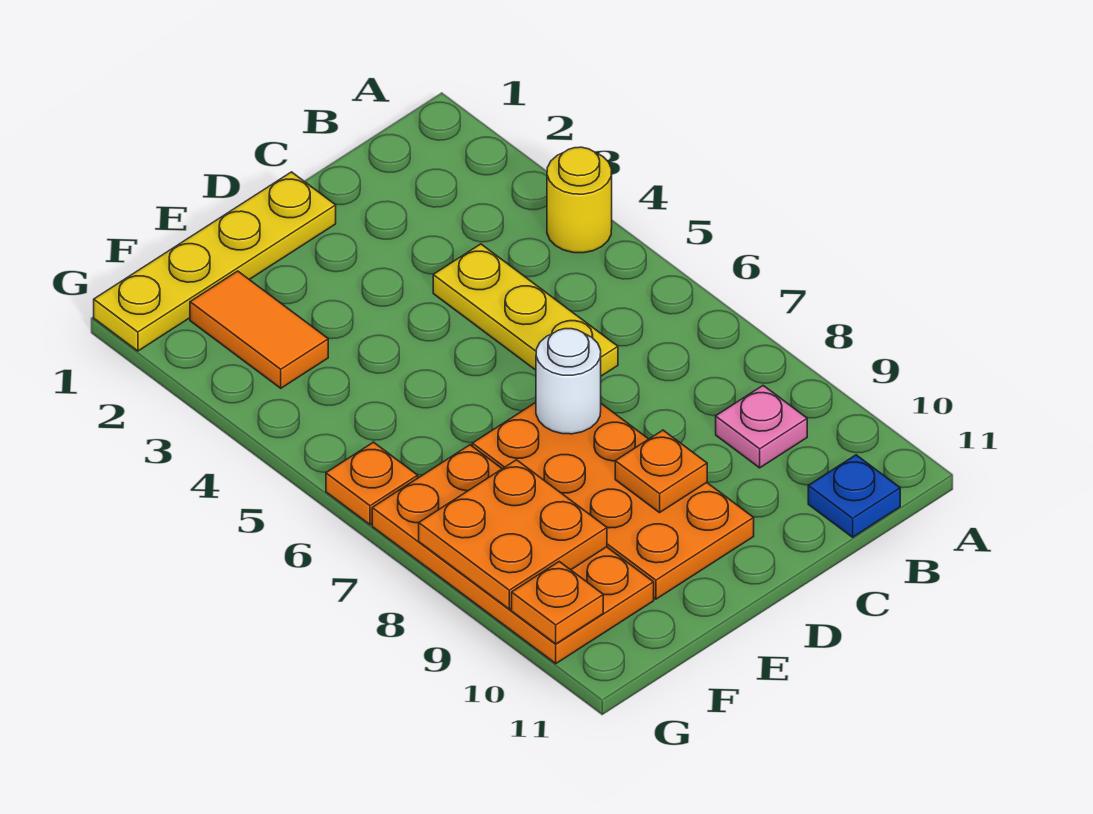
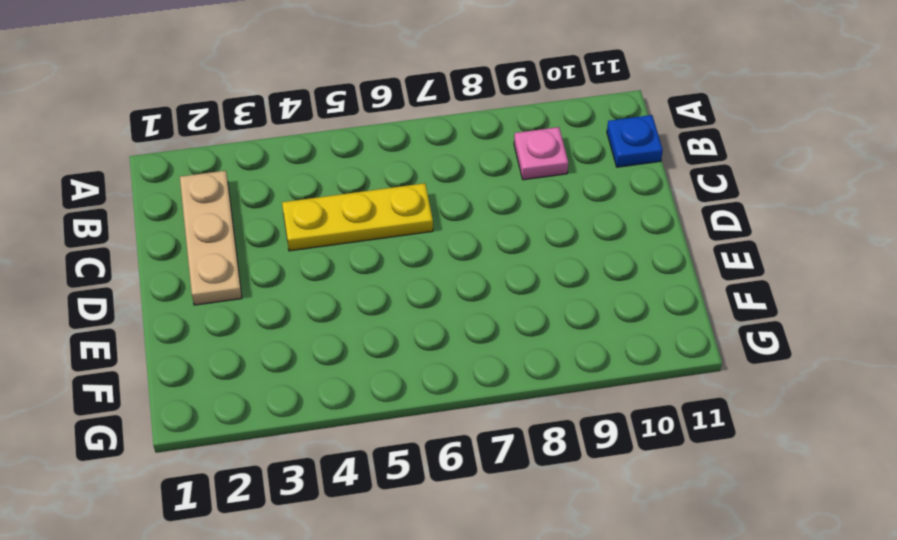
tan plate B2:D2 level 1 -> none
none -> yellow round brick A4 level 1
none -> yellow plate D1:G1 level 1
none -> orange plate D7:E10 level 1

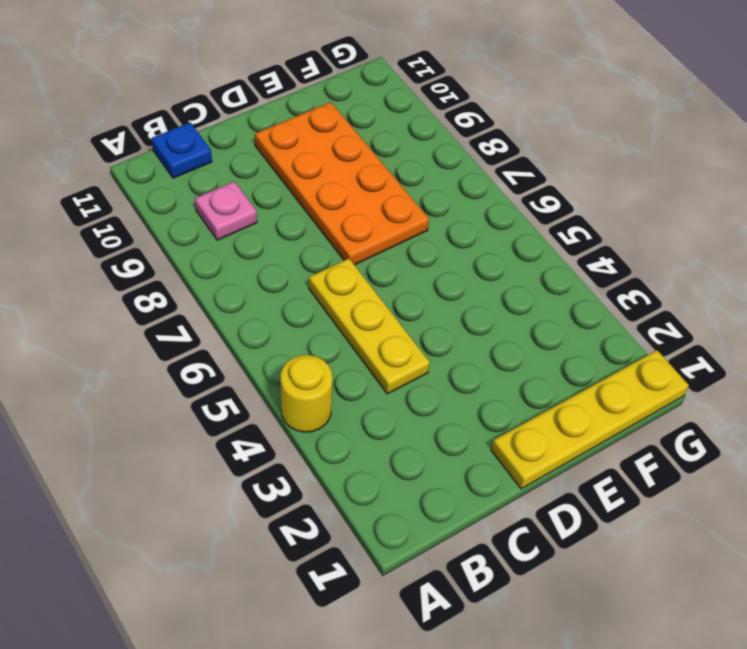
none -> orange tile F2:F3 level 1
none -> orange plate F7:G10 level 1
none -> orange plate G6 level 1

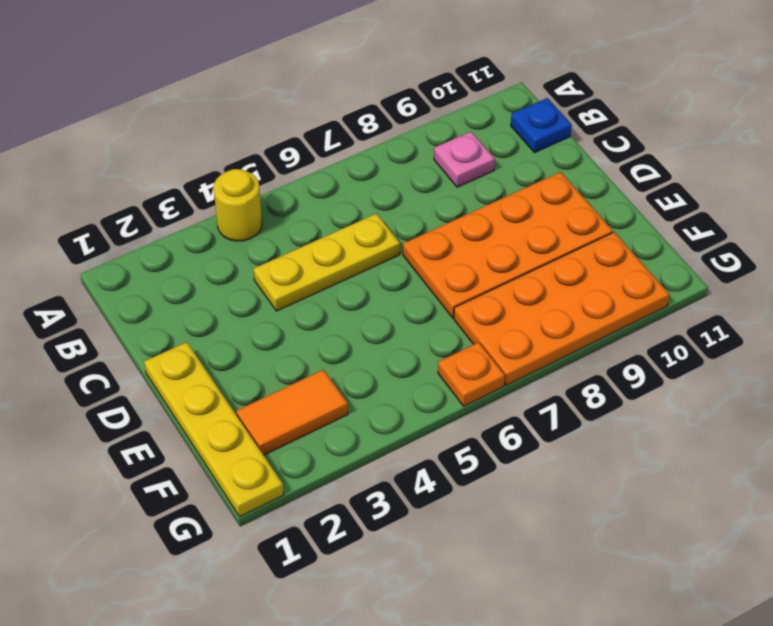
none -> white round brick D7 level 2
none -> orange plate D9 level 2
none -> orange plate F8:G9 level 2

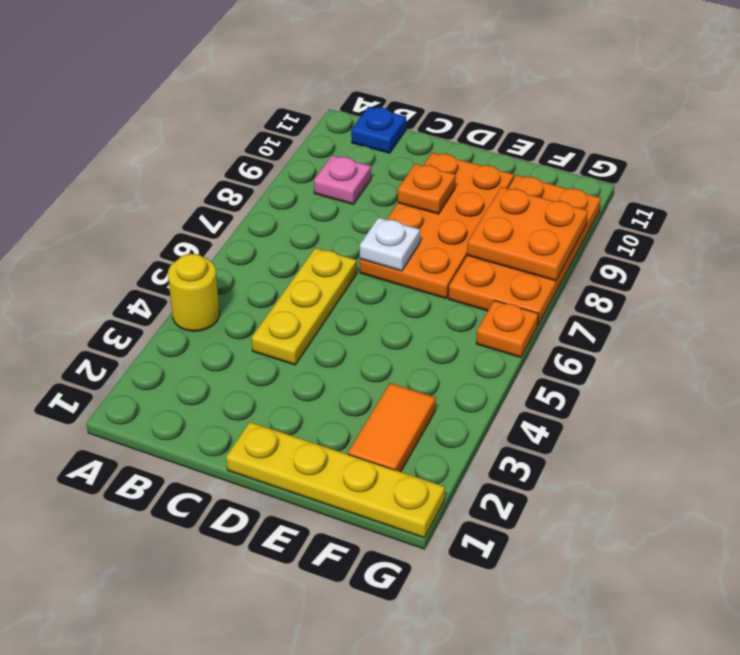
white plate D7 level 2 -> white round brick D7 level 2
none -> orange plate G10 level 2

